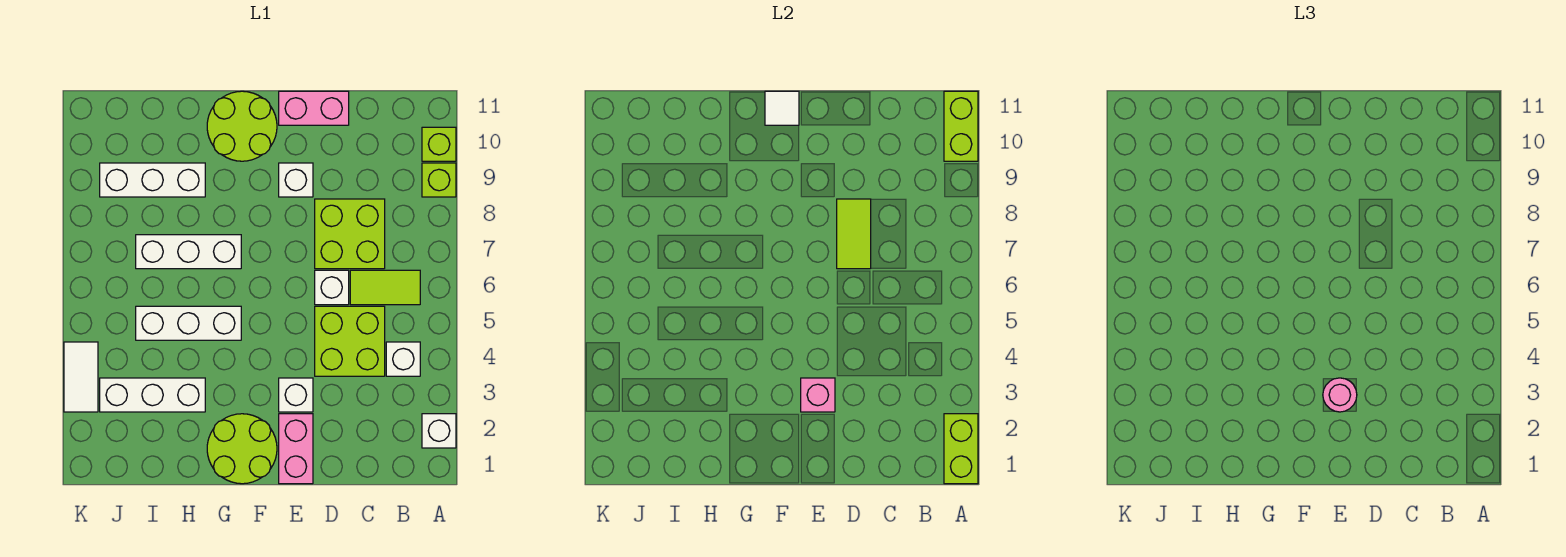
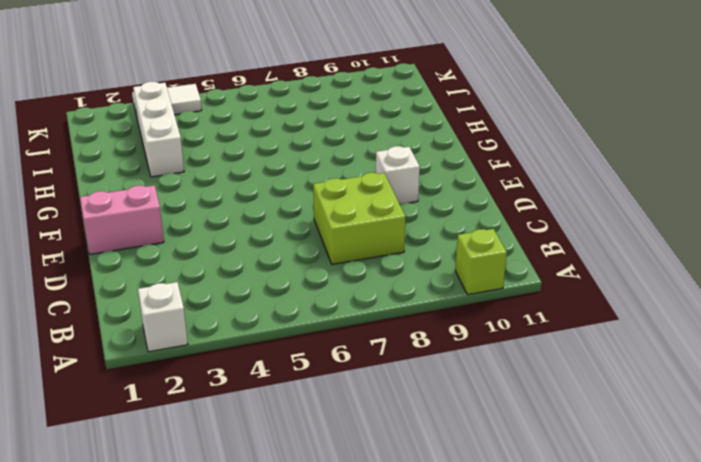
none -> lime brick A9 level 1
none -> white brick B4 level 1
none -> lime tile B6:C6 level 1

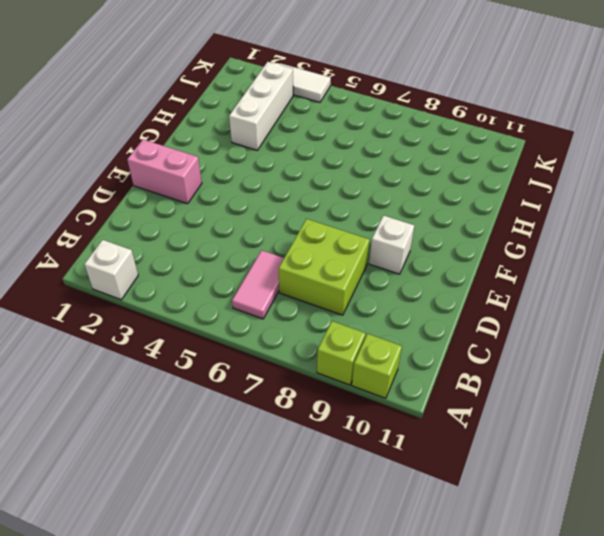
pink tile B6:C6 level 1 -> lime tile B6:C6 level 1
none -> white brick B4 level 1
none -> lime brick C4:D5 level 1
none -> white brick D6 level 1

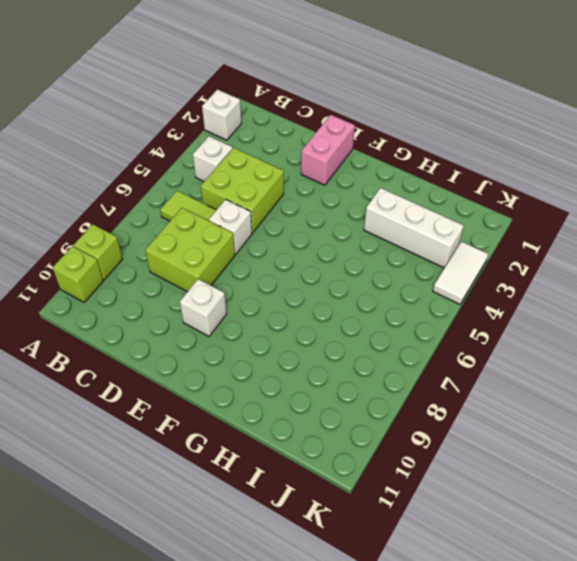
none -> pink brick D11:E11 level 1
none -> white brick E3 level 1
none -> lime round brick F1:G2 level 1

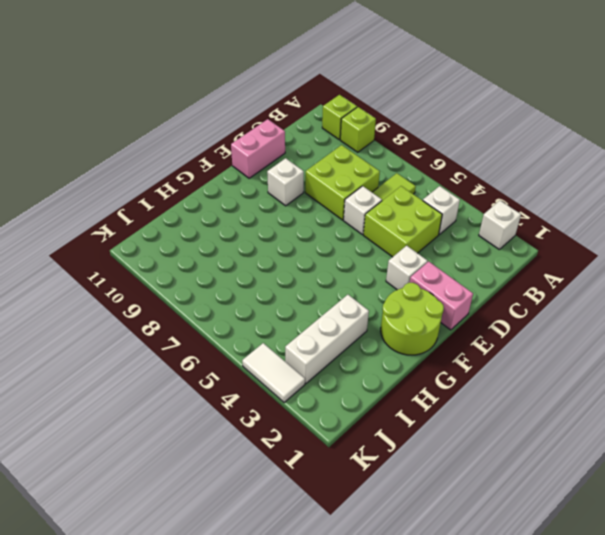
none -> lime round brick F10:G11 level 1
none -> white brick G5:I5 level 1
none -> white brick G7:I7 level 1

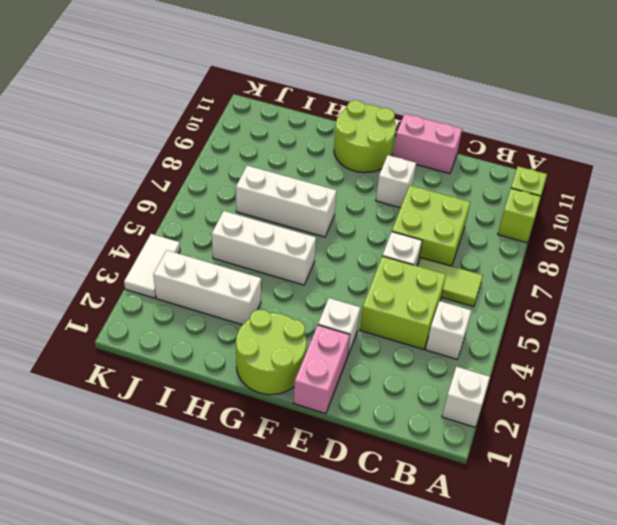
none -> white brick H9:J9 level 1
none -> lime brick A1:A2 level 2
none -> lime brick A10:A11 level 2

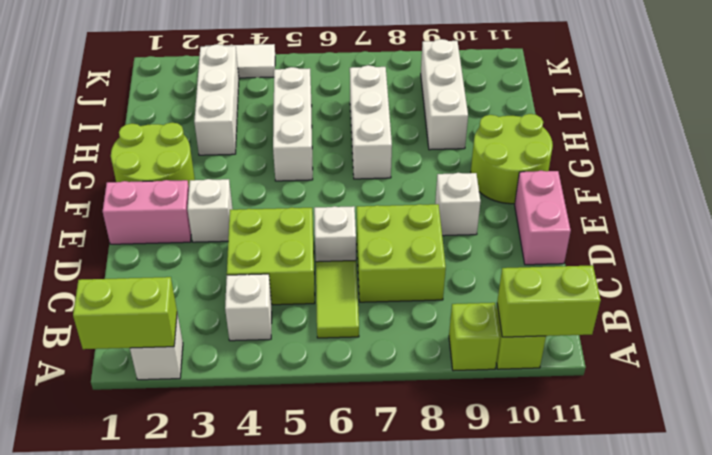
none -> lime tile D7:D8 level 2
none -> pink brick E3 level 2
none -> white tile F11 level 2

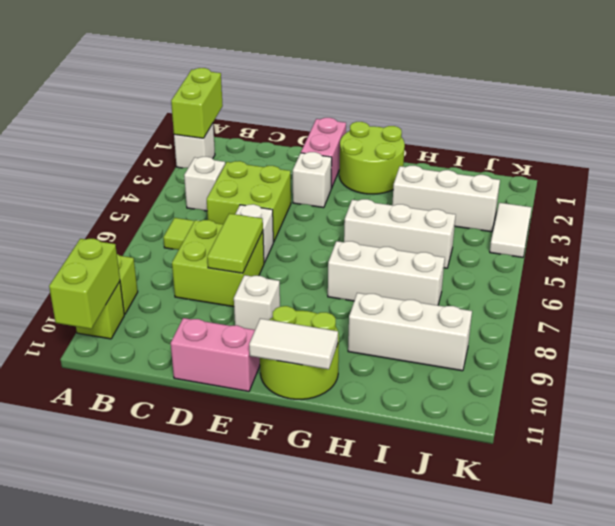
white tile F11:G11 level 2 -> white tile F11 level 2
none -> pink brick E3 level 2
none -> pink round brick E3 level 3

